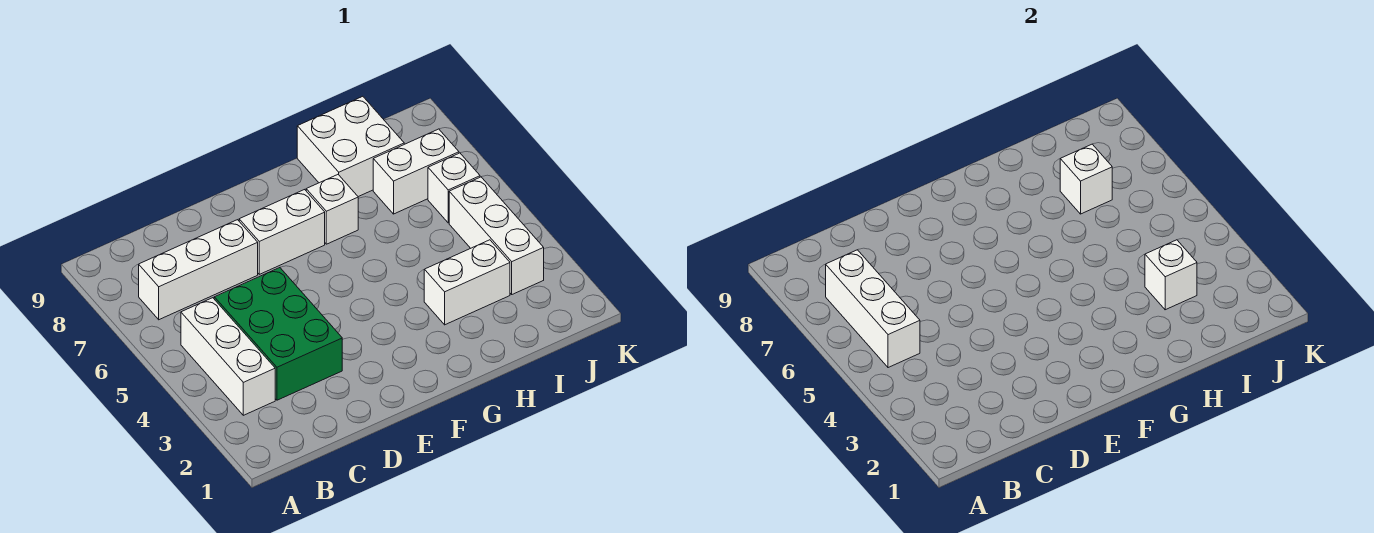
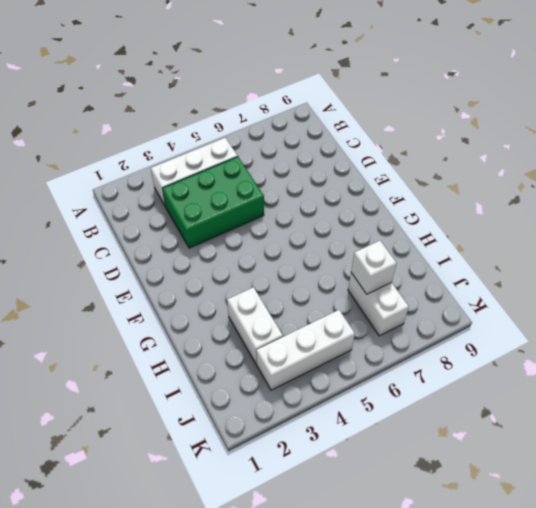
none -> white brick B7:D7 level 1
none -> white brick E7:F7 level 1
none -> white brick G7 level 1

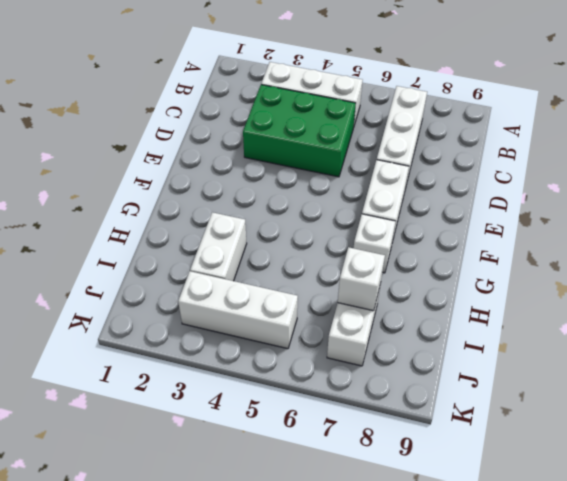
none -> white brick H8:I9 level 1
none -> white brick J6 level 1
none -> white brick B5:B7 level 2

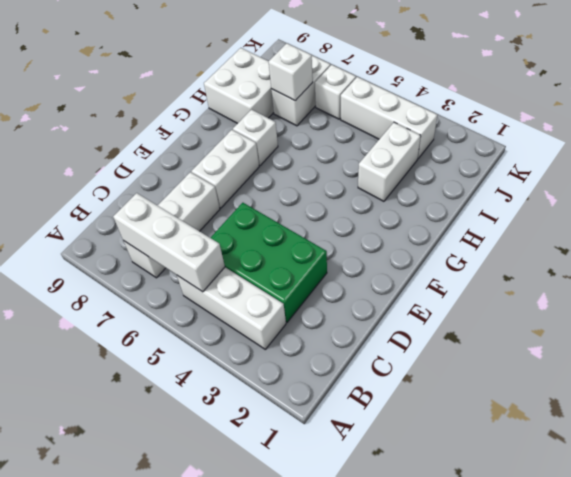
none -> white brick I3 level 2

